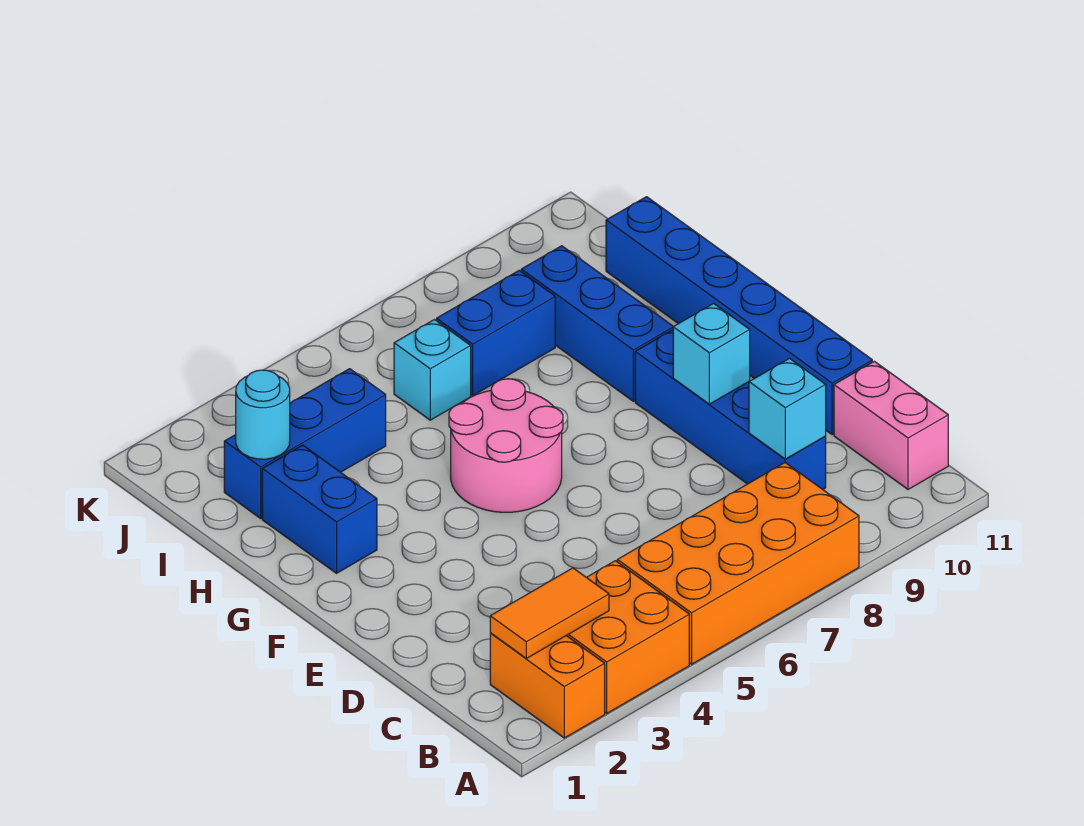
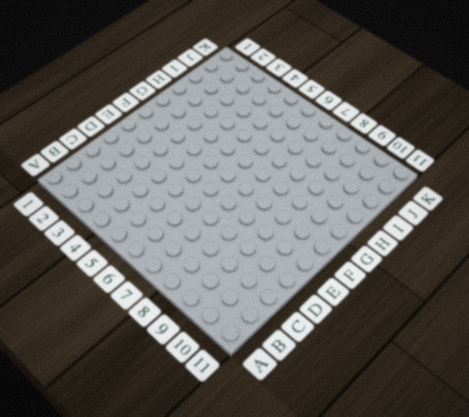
none -> orange brick A2:B2 level 1
none -> orange brick A3:B4 level 1
none -> orange brick A5:B8 level 1

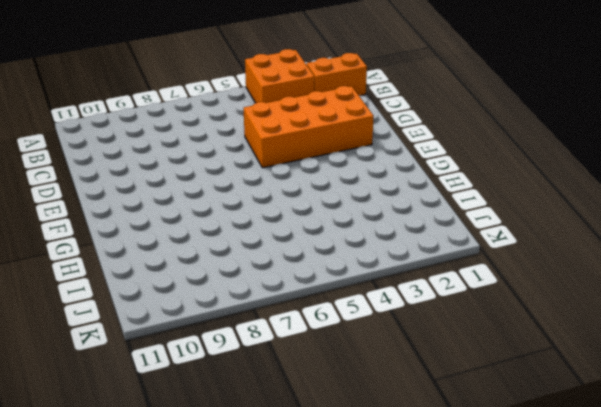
orange brick B1:B2 level 1 -> orange brick A2:B2 level 1
orange brick D2:E5 level 1 -> orange brick A5:B8 level 1
none -> pink brick B11:C11 level 1
none -> blue brick C9:F9 level 1
none -> blue brick D11:I11 level 1

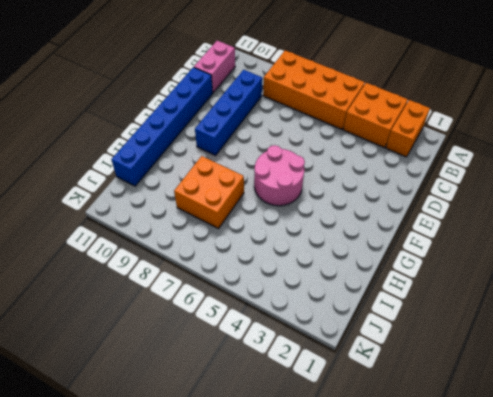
orange brick H7:I8 level 1 -> blue brick I7:I8 level 1
none -> blue brick G2:H2 level 1
none -> blue brick G9:I9 level 1
none -> blue brick I2:I4 level 1

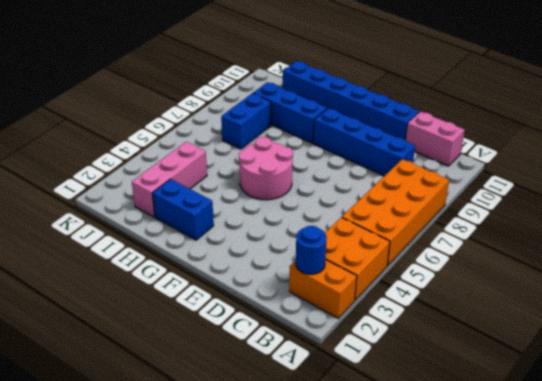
blue round brick B2 level 2 -> orange tile B2:B3 level 2
pink brick I2:I4 level 1 -> blue brick I2:I4 level 1
none -> cyan brick I6 level 1
none -> cyan brick C9 level 2
none -> cyan brick E9 level 2

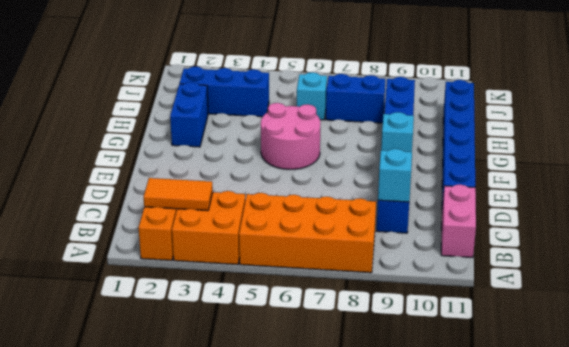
none -> cyan round brick I2 level 2

